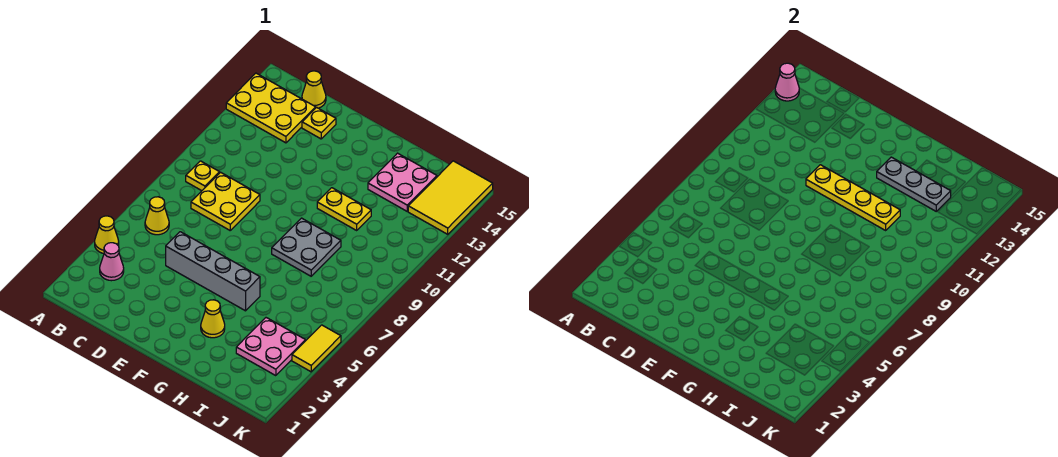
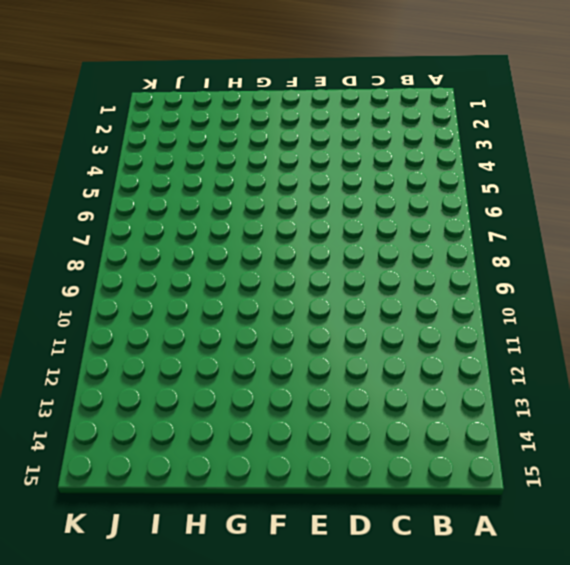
none -> yellow cone A4 level 1
none -> yellow plate A13:C14 level 1
none -> pink cone B3 level 1

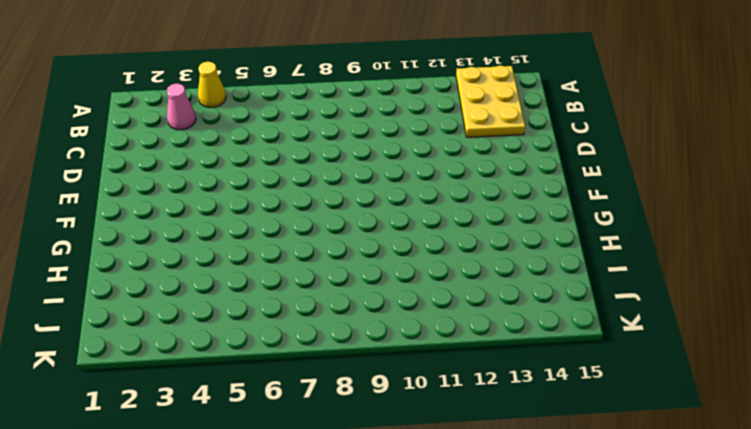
none -> yellow cone B6 level 1
none -> yellow plate B9 level 1
none -> yellow plate C8:D9 level 1

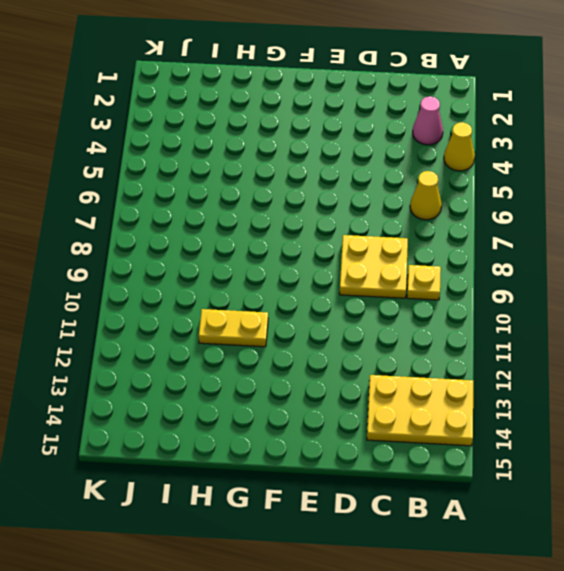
none -> yellow cone C15 level 1
none -> grey brick D5:G5 level 1
none -> yellow plate D14 level 1

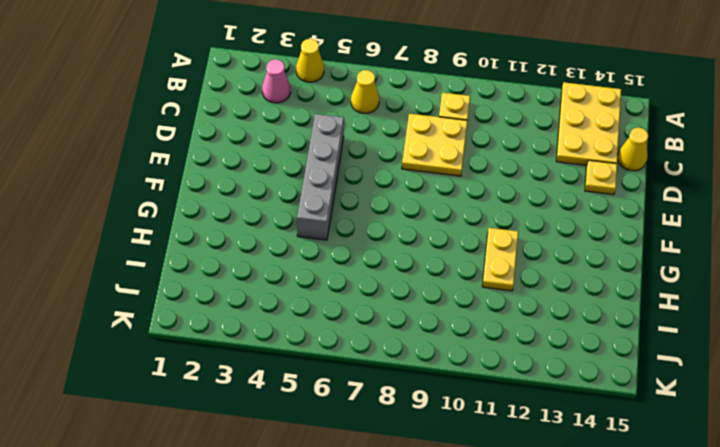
none -> yellow cone G3 level 1
none -> grey plate G8:H9 level 1
none -> pink plate H13:I14 level 1

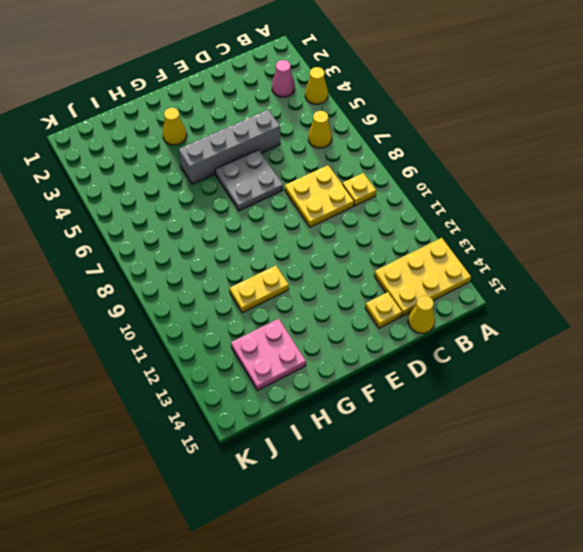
grey plate E6:F7 level 1 -> grey plate G8:H9 level 1
none -> pink plate I3:J4 level 1
none -> yellow tile J13:K15 level 1
none -> yellow tile K4:K5 level 1

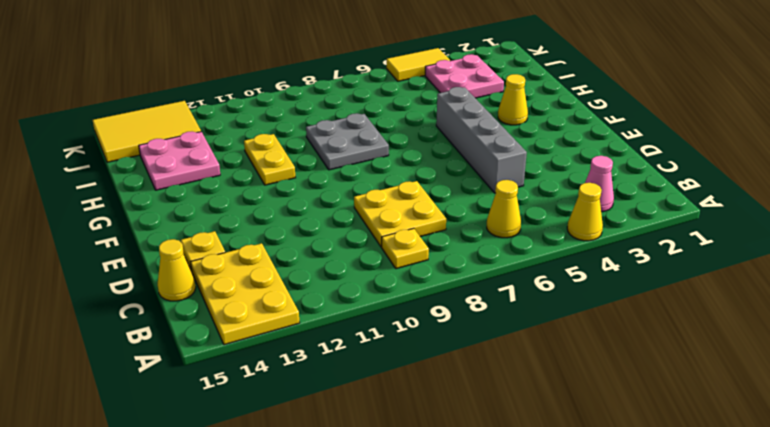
none -> pink cone A14 level 2
none -> yellow plate E11:H11 level 2
none -> grey plate G13:I13 level 2

